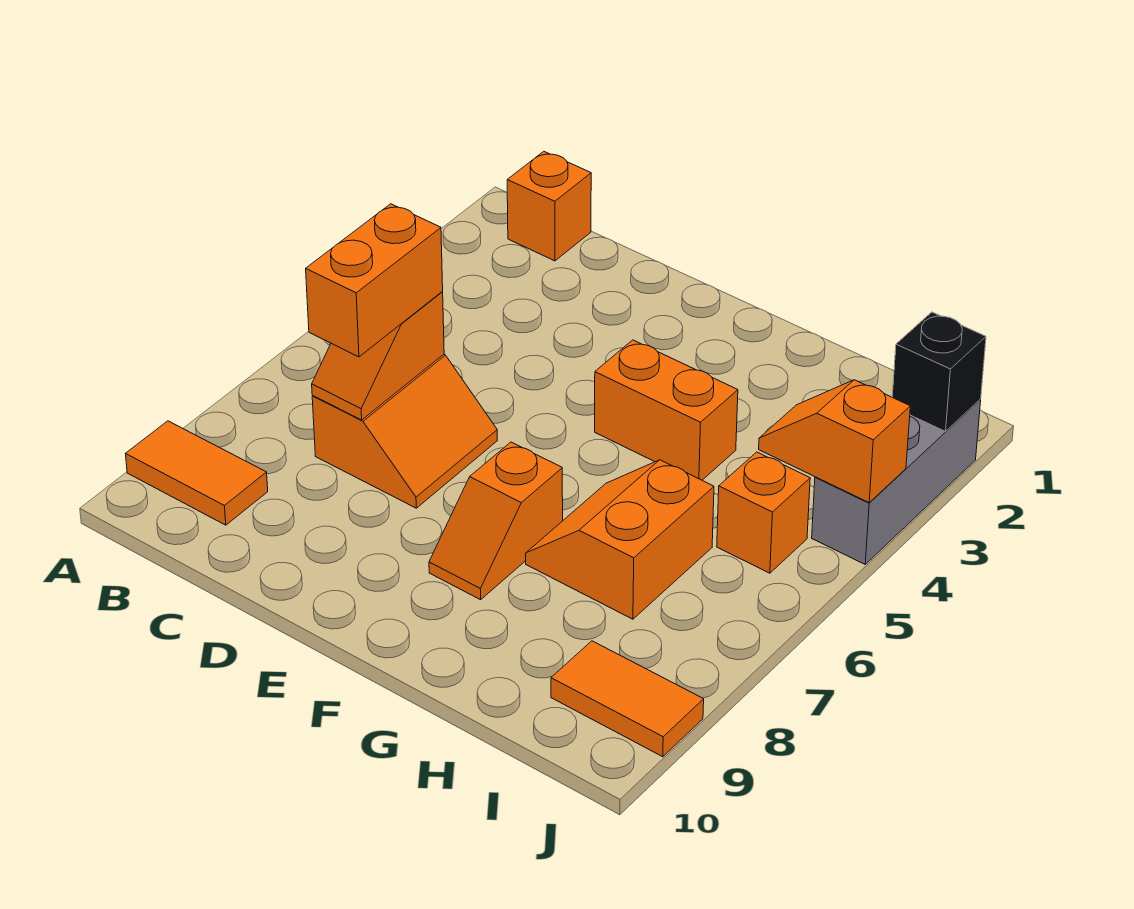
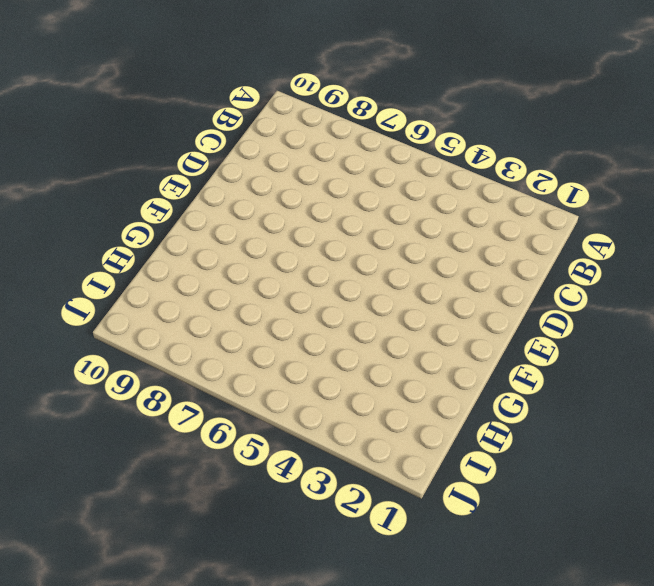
none -> orange tile A9:B9 level 1
none -> orange brick B1 level 1
none -> orange slope C6:D7 level 1 top C

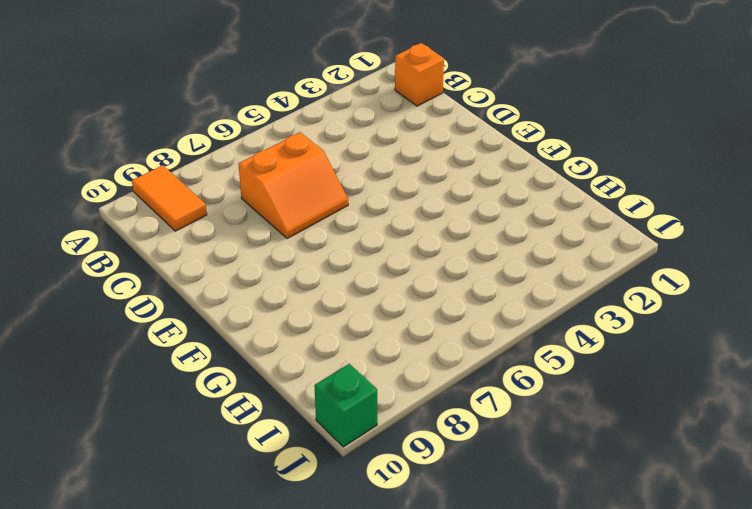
green brick J10 level 1 -> none
none -> orange brick F4:G4 level 1
none -> orange slope F7:F8 level 1 top 7
none -> orange slope G6:H7 level 1 top H

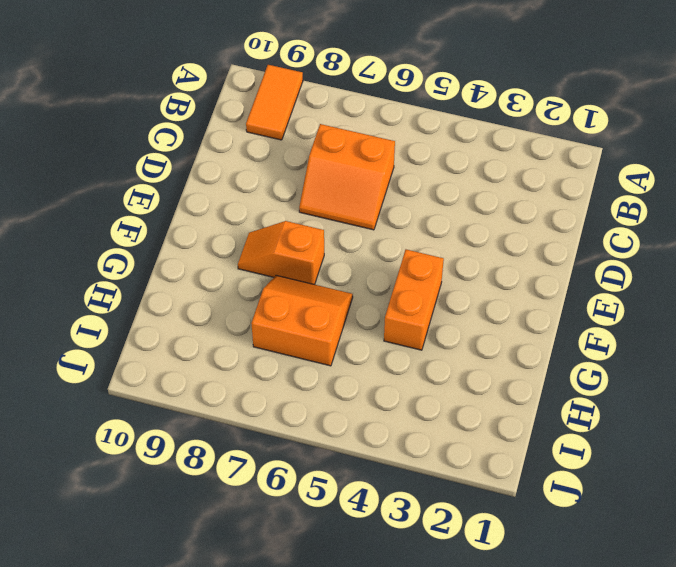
none -> orange brick B1 level 1
none -> orange brick I5 level 1
none -> orange tile I9:J9 level 1

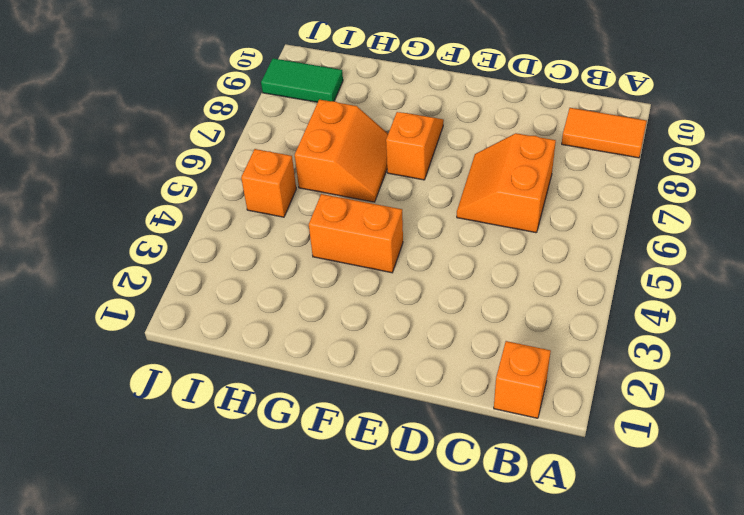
green tile I9:J9 level 1 -> orange tile I9:J9 level 1
none -> grey brick J2:J4 level 1
none -> orange slope C6:C7 level 2 top 6
none -> orange slope I4:J4 level 2 top J

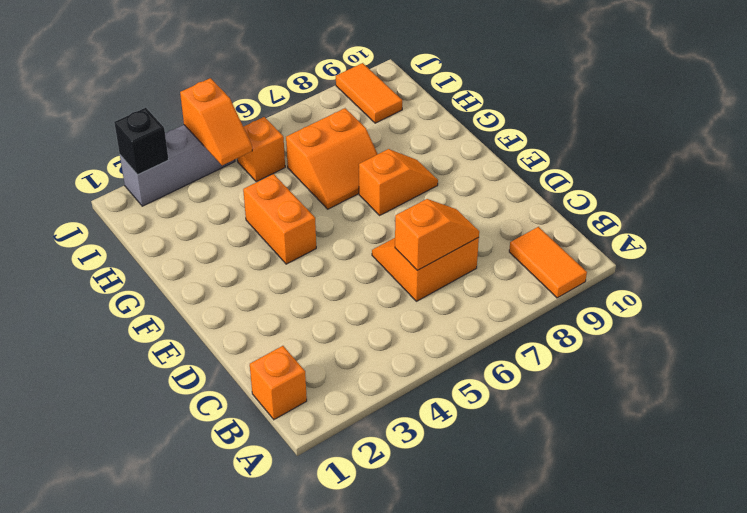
none -> orange brick C6:C7 level 3

